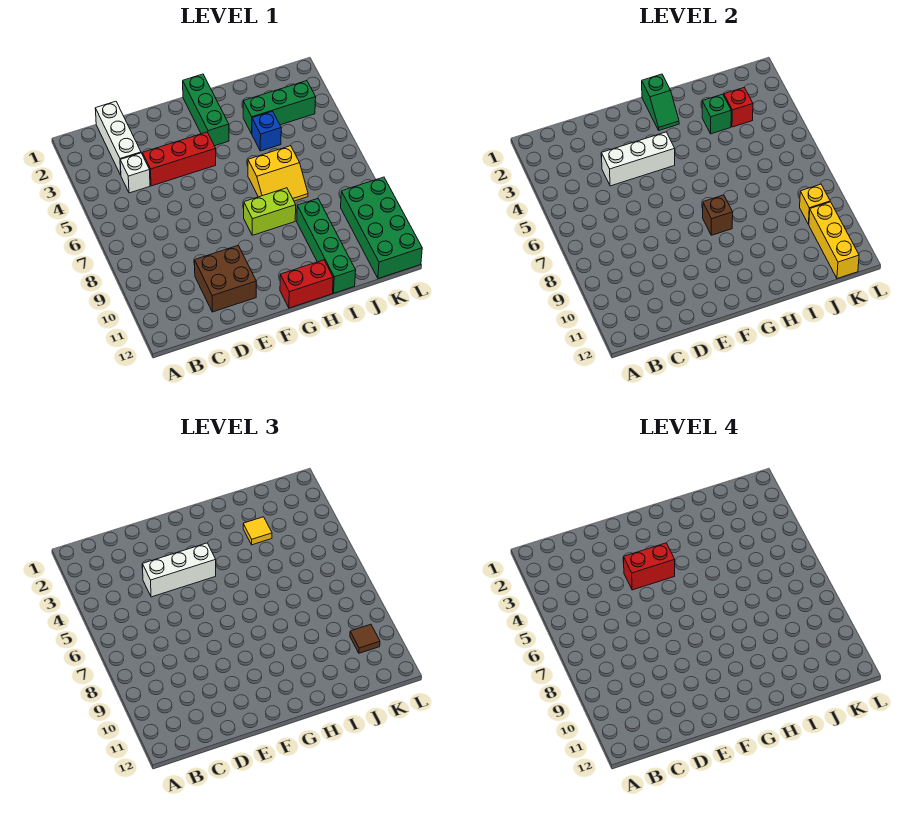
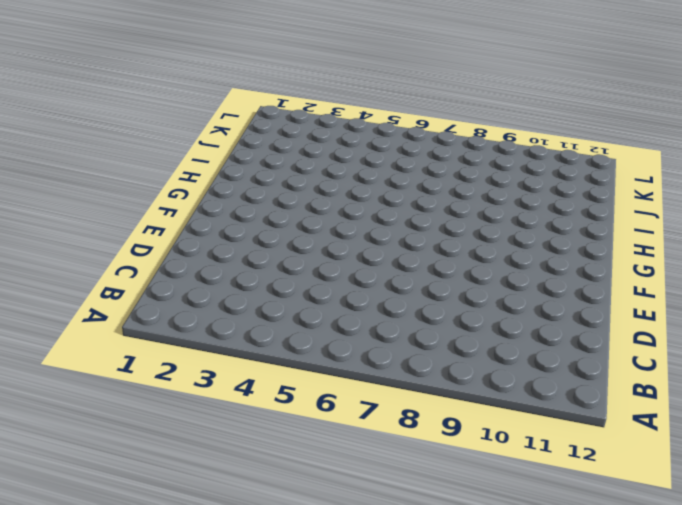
none -> white brick C1:C3 level 1
none -> white brick C4 level 1
none -> red brick D4:F4 level 1

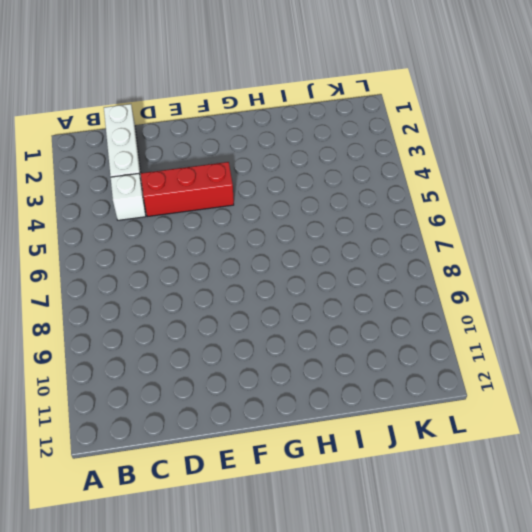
none -> brown brick D10:E11 level 1
none -> green brick G1:G3 level 1
none -> lime brick G8:H8 level 1

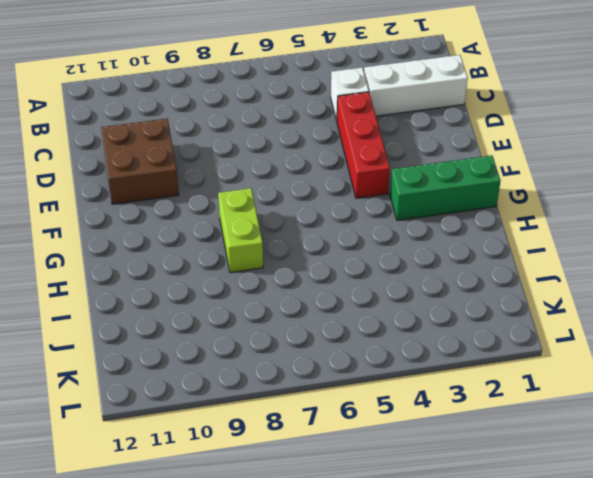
none -> red brick G12:H12 level 1
none -> yellow slope H6:I7 level 1 top 6
none -> green brick I3:K3 level 1

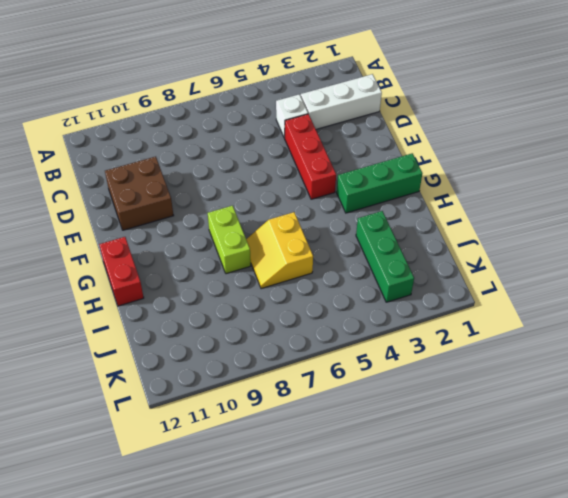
none -> blue brick I4 level 1
none -> green brick I9:I12 level 1
none -> green brick K9:L12 level 1

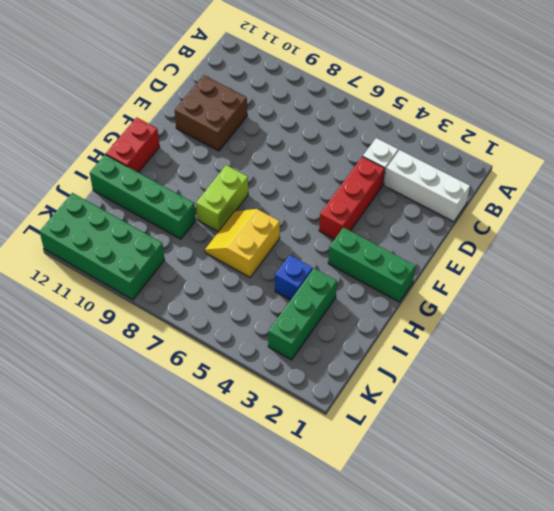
none -> white brick D4:F4 level 2
none -> green slope G1:G2 level 2 top 1
none -> brown brick G8 level 2

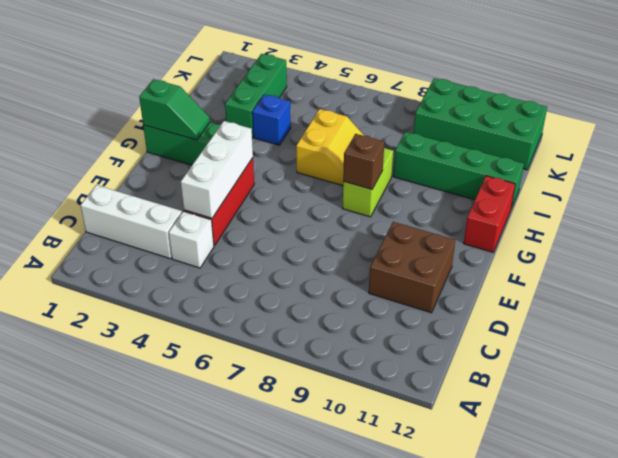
none -> green brick I3 level 2
none -> red brick J3 level 2
none -> yellow brick K9 level 2

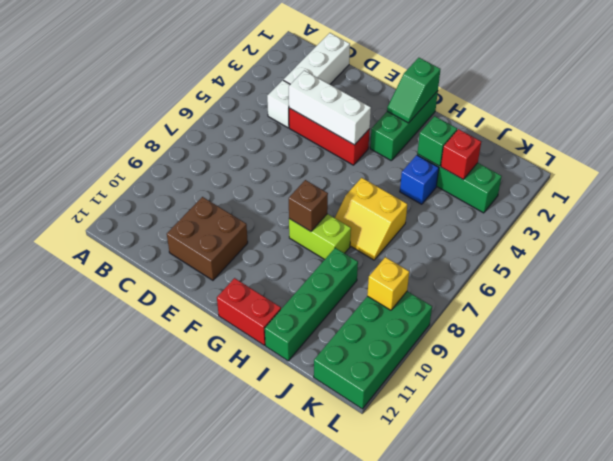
none -> yellow brick K10:K12 level 2
none -> white brick D4:F4 level 3
none -> yellow tile I3 level 3

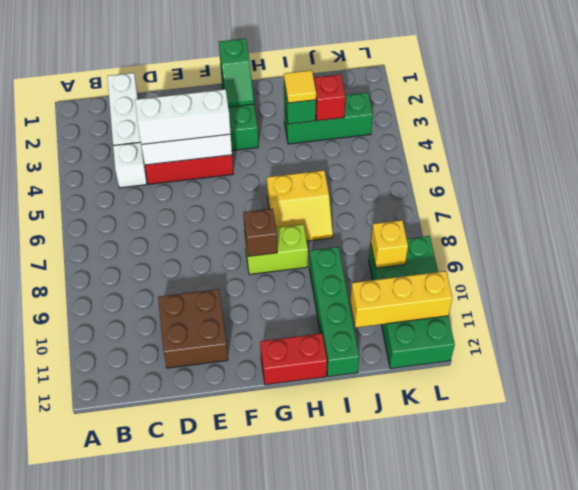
yellow brick J11:L11 level 2 -> yellow brick K10:K12 level 2
none -> blue brick I4 level 1
none -> brown tile K10 level 3
none -> red brick E4:F4 level 4

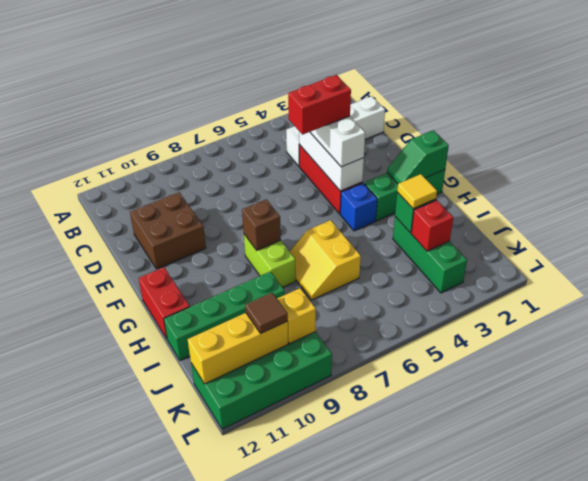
red brick E4:E5 level 4 -> red brick E4:F4 level 4
blue brick G4 level 1 -> blue brick I4 level 1

